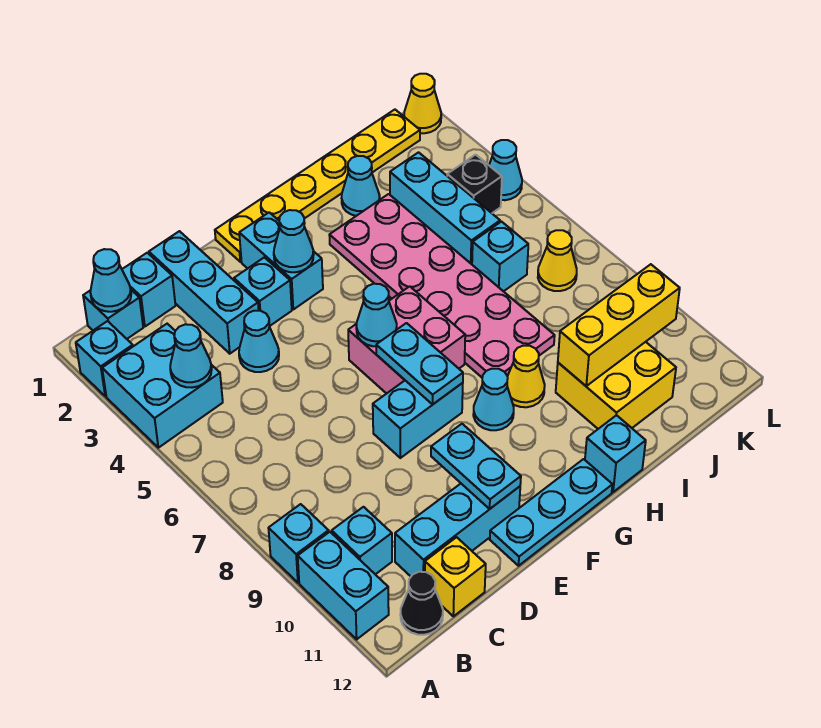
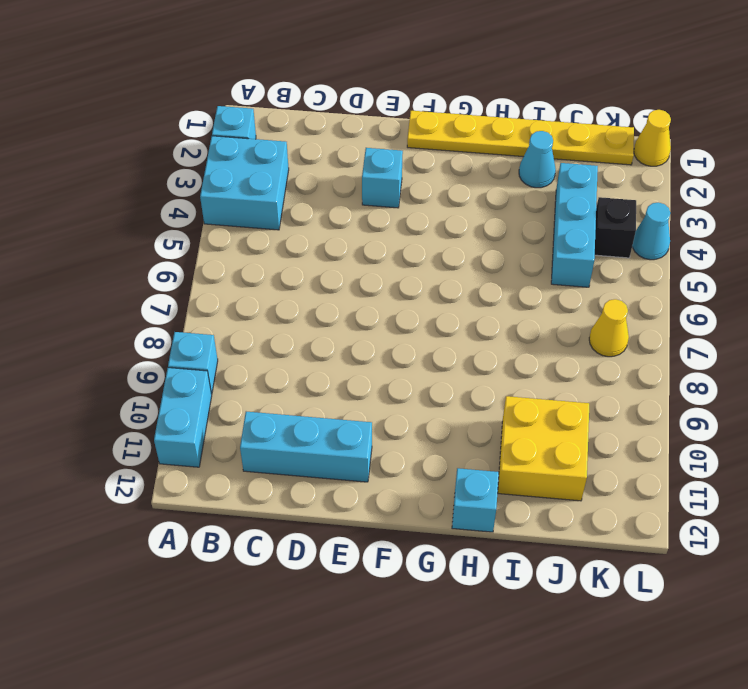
none -> cyan brick B1 level 1
none -> cyan brick B10 level 1
none -> black cone B12 level 1
none -> cyan brick C1 level 1

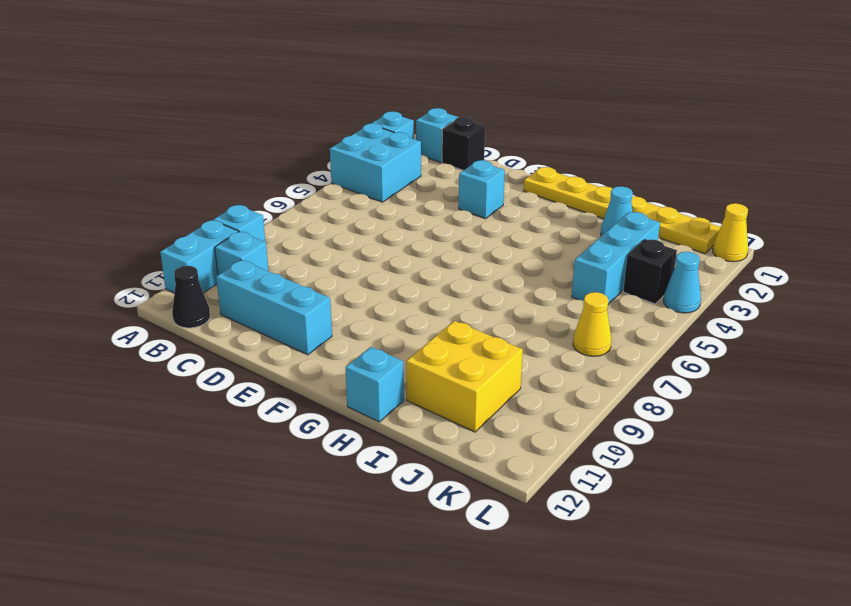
black brick C1 level 1 -> cyan brick C1 level 1
none -> yellow brick C12 level 1
none -> cyan brick D1:D3 level 1
none -> cyan cone D4 level 1
none -> cyan brick E8:F8 level 1

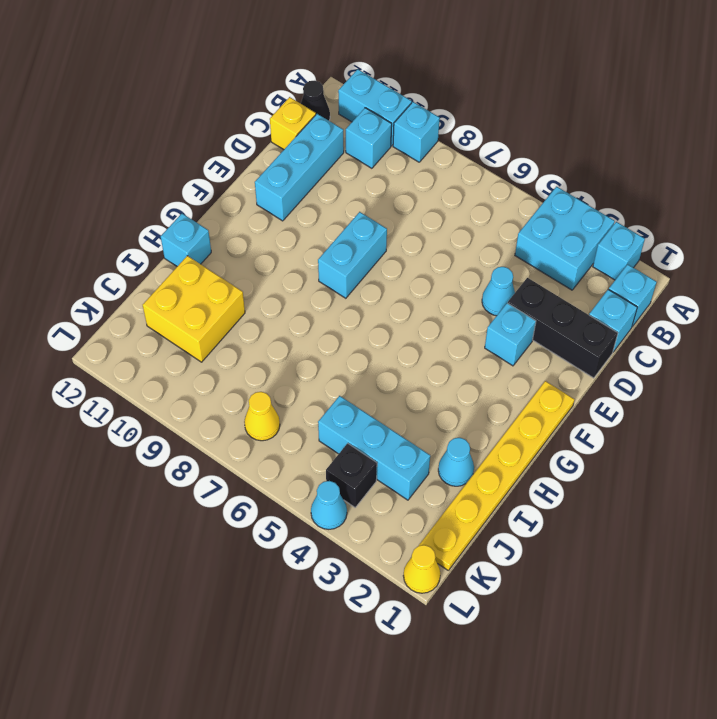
black brick D1:D3 level 1 -> cyan brick D1:D3 level 1
none -> cyan plate E12:G12 level 1
none -> cyan brick F2:F3 level 1
none -> pink brick F6:G7 level 1
none -> cyan cone G9 level 1

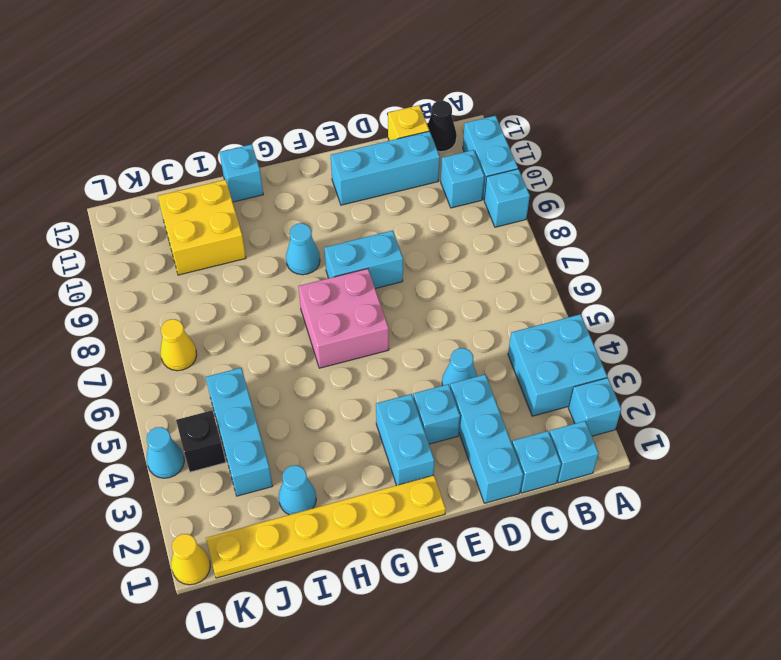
none -> cyan plate E12:G12 level 1
none -> pink plate H3:I8 level 1
none -> yellow cone H9 level 1
none -> cyan brick J6 level 1

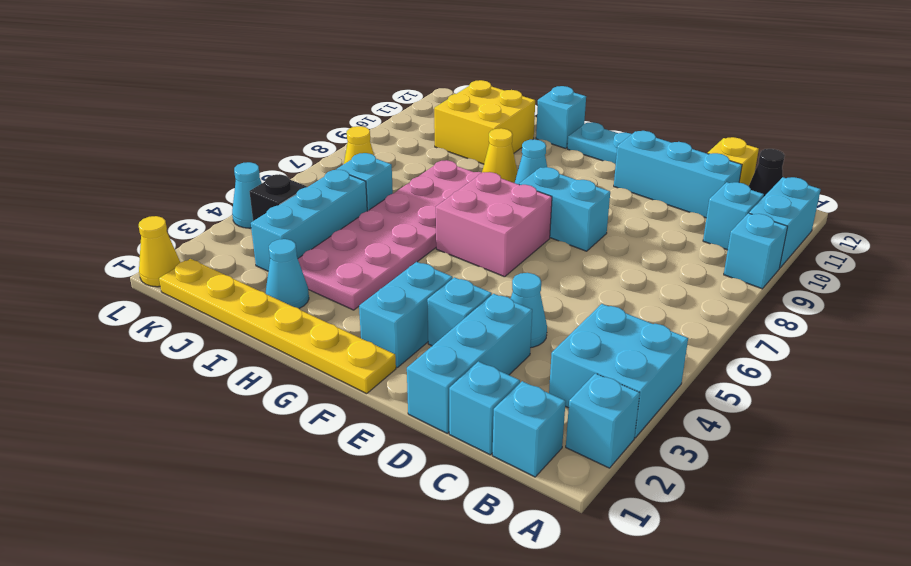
none -> cyan cone B1 level 2
none -> cyan cone B4 level 2
none -> cyan plate E10:E11 level 2
none -> cyan cone F3 level 2

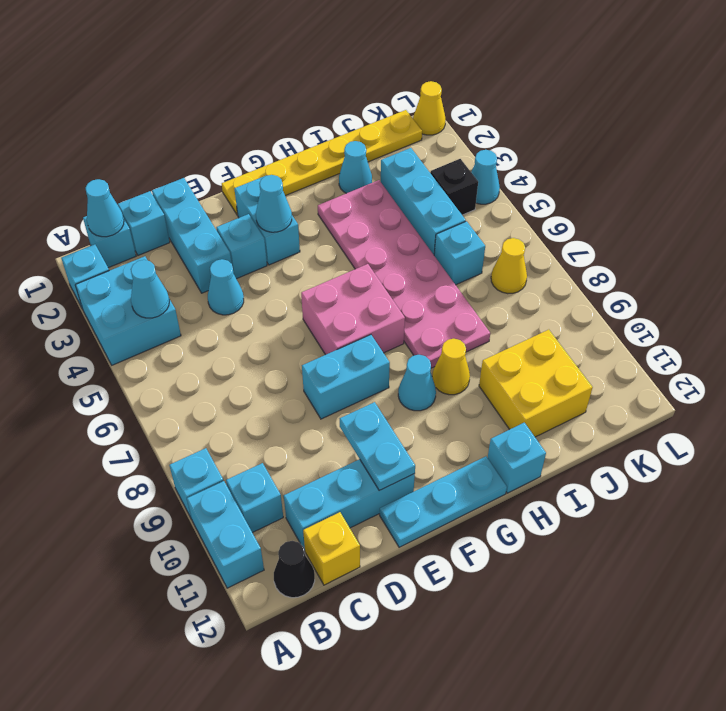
none -> cyan cone F6 level 2
none -> cyan plate F7:F8 level 2
none -> yellow brick I10:K10 level 2

